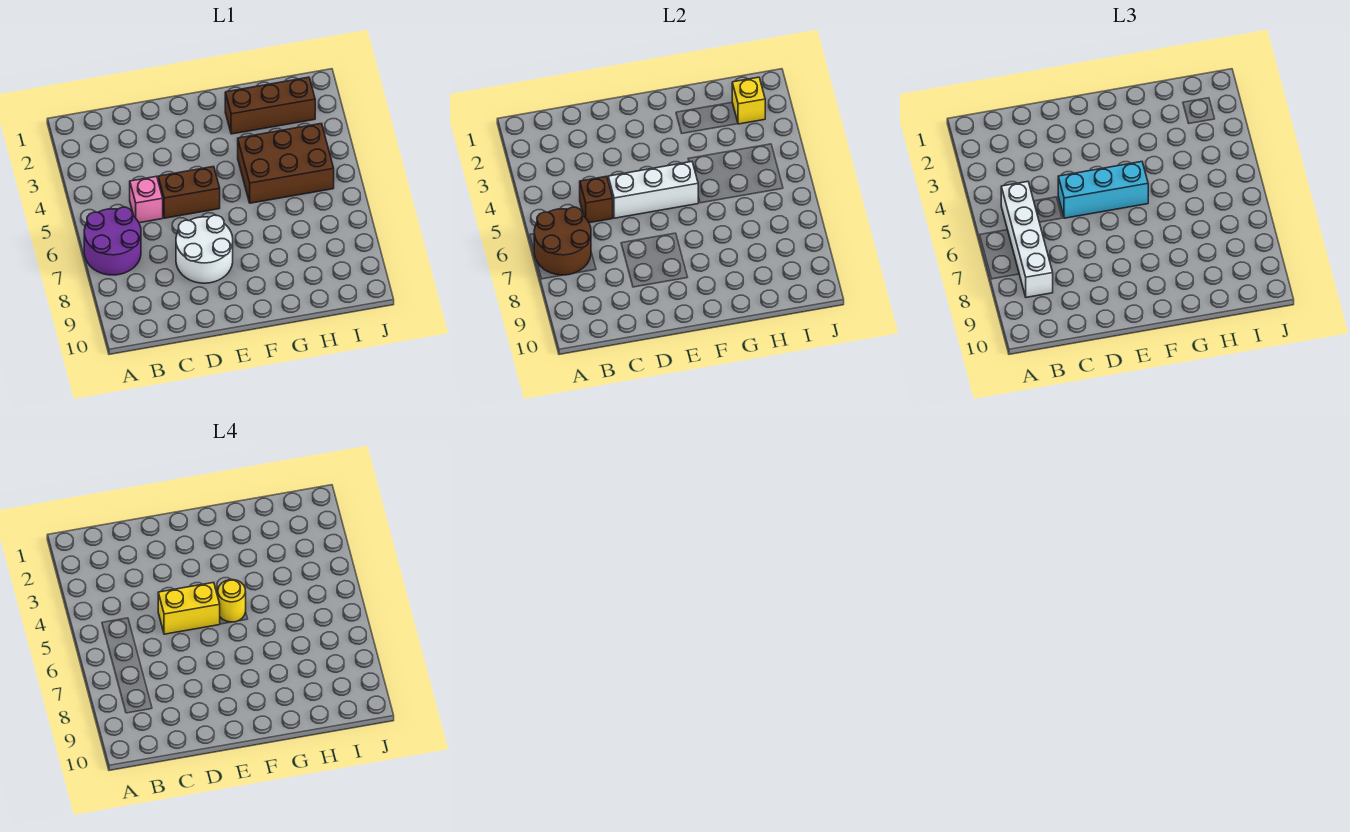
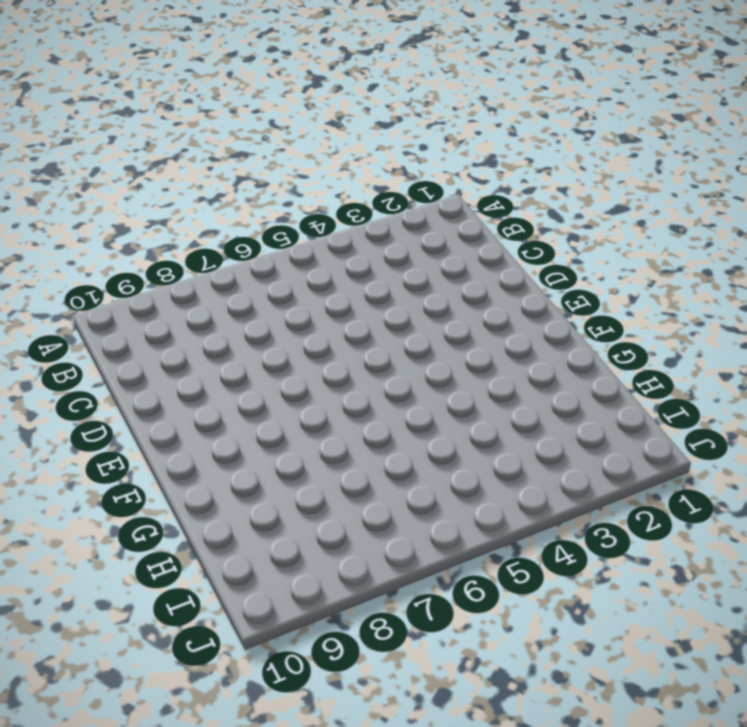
none -> purple round brick A6:B7 level 1
none -> pink brick C5 level 1
none -> brown brick D5:E5 level 1

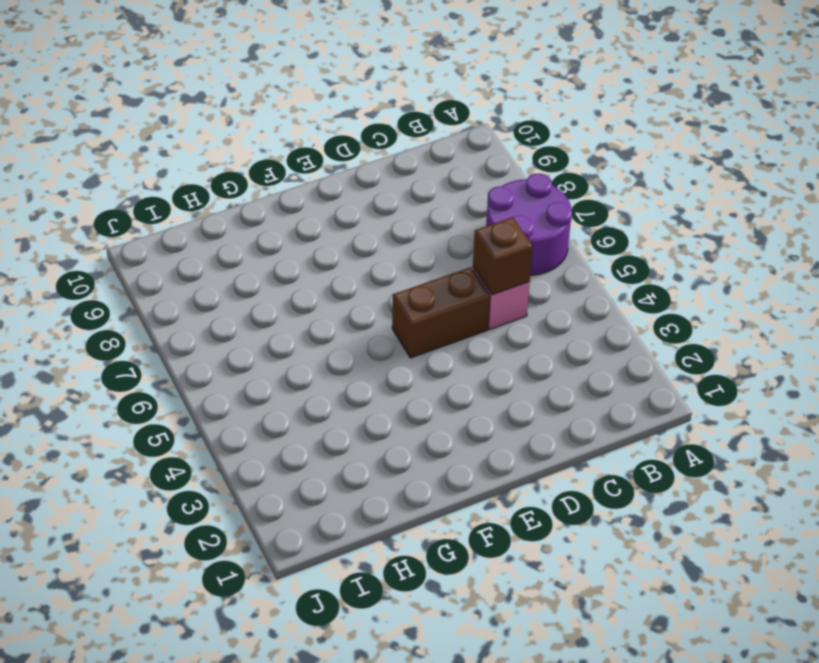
none -> white round brick D7:E8 level 1
none -> brown brick G2:I2 level 1
none -> brown brick G4:I5 level 1

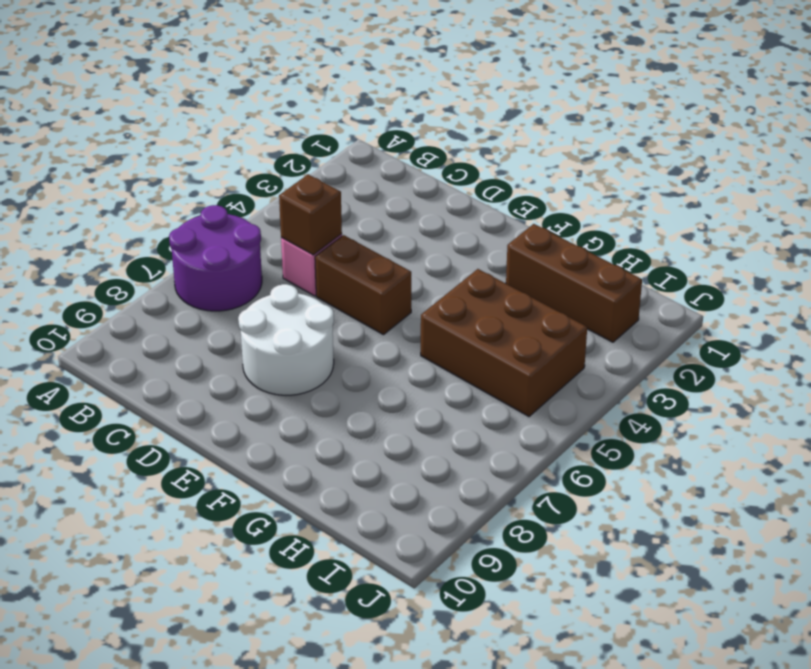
none -> brown round brick A6:B7 level 2
none -> white brick D5:F5 level 2
none -> yellow brick I2 level 2

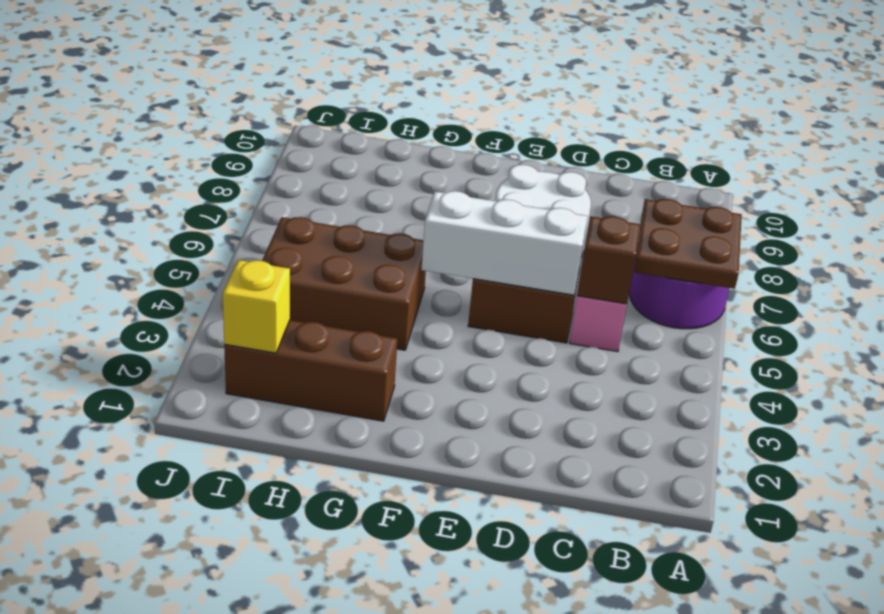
brown plate A6:B7 level 2 -> brown round brick A6:B7 level 2
none -> white brick B5:B8 level 3
none -> cyan brick D5:F5 level 3
none -> yellow brick D5:E5 level 4

